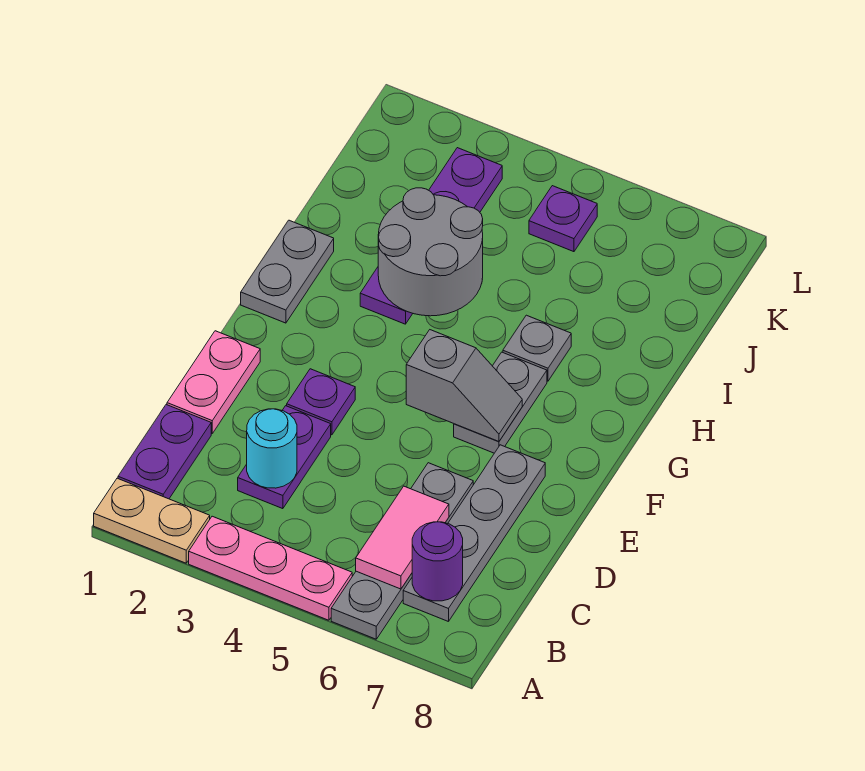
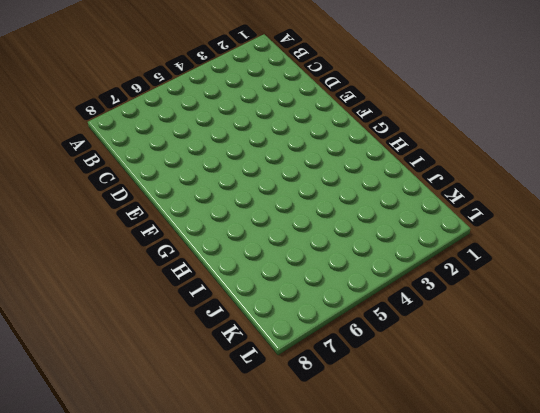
none -> tan plate A1:A2 level 1
none -> pink plate A3:A5 level 1
none -> grey plate A6:D6 level 1

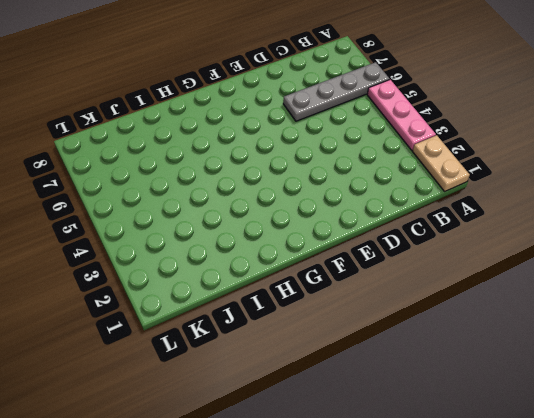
none -> purple plate B1:C1 level 1
none -> grey plate B7:E7 level 1
none -> purple plate C3:D3 level 1

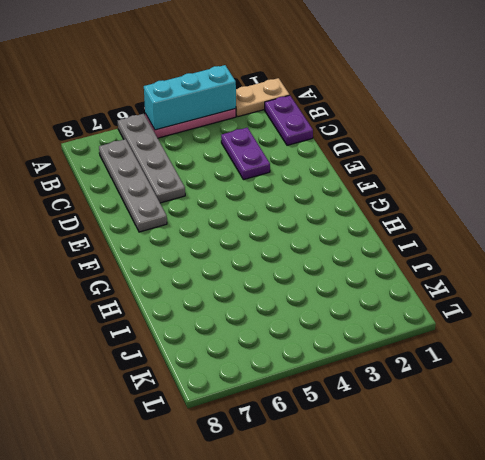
cyan brick A3:A5 level 2 -> none
none -> pink plate D1:E1 level 1
none -> purple plate E3 level 1
none -> grey plate F6:G6 level 1

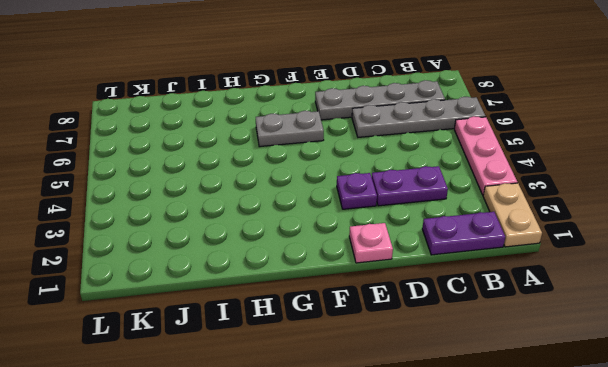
pink plate E1 level 1 -> pink plate D1:E1 level 1
none -> grey plate G1:H1 level 1
none -> purple plate H3:K3 level 1
none -> grey plate H6 level 1

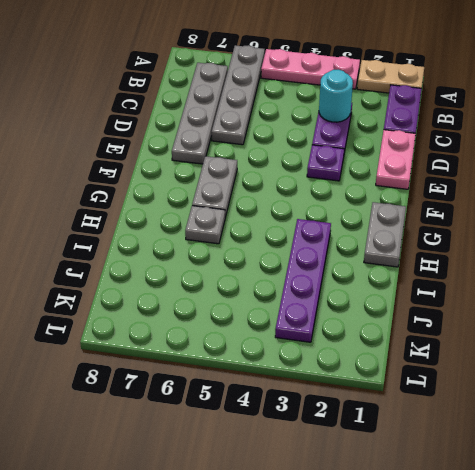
none -> purple plate K5 level 1
none -> pink tile B6:C6 level 2
none -> purple round brick B7 level 2

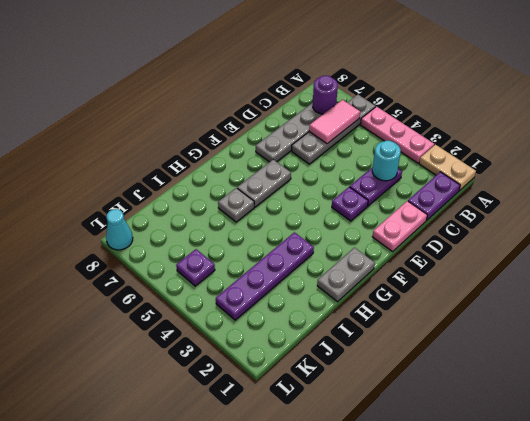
cyan cone L8 level 1 -> none
none -> grey slope F5:F6 level 2 top 5
none -> grey round brick H3:I4 level 2

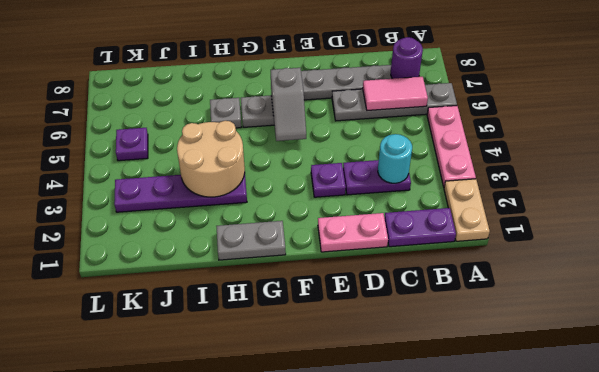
grey slope F5:F6 level 2 top 6 -> grey slope F5:F6 level 2 top 5
tan round brick H3:I4 level 2 -> grey round brick H3:I4 level 2

